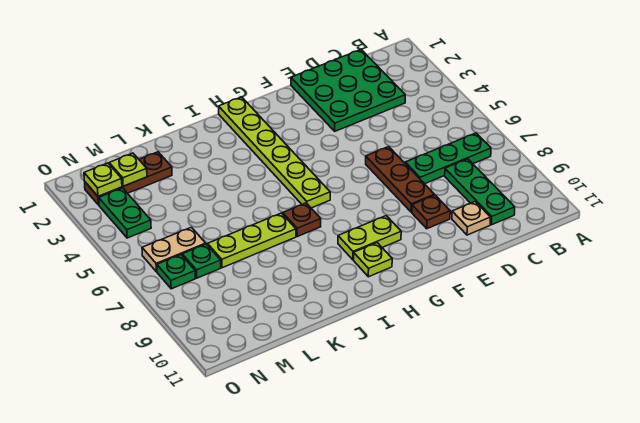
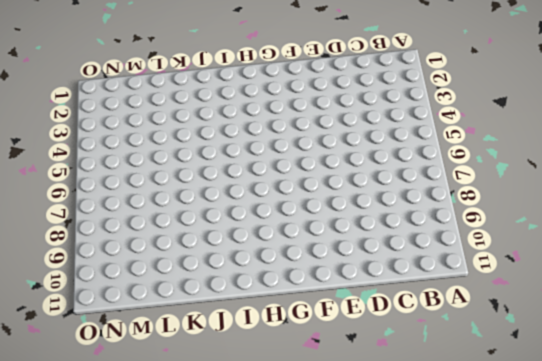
none -> green plate B7:D7 level 1
none -> green plate C1:E3 level 1
none -> green plate C8:C10 level 1

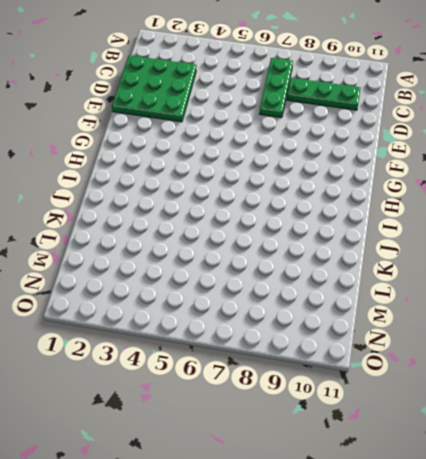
none -> tan plate D10 level 1
none -> brown plate E6:E8 level 1
none -> brown plate E9 level 1

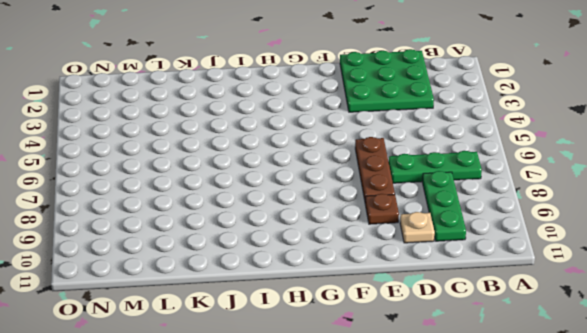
none -> lime plate G9:H9 level 1
none -> lime plate H1:H6 level 1
none -> lime plate H10 level 1

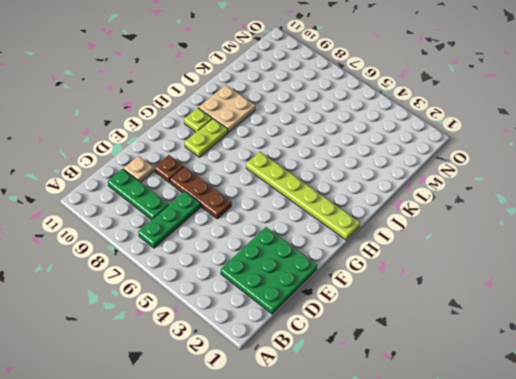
tan plate I9:J10 level 1 -> none
none -> brown plate I7 level 1
none -> lime plate J7:L7 level 1
none -> brown plate L2:N2 level 1

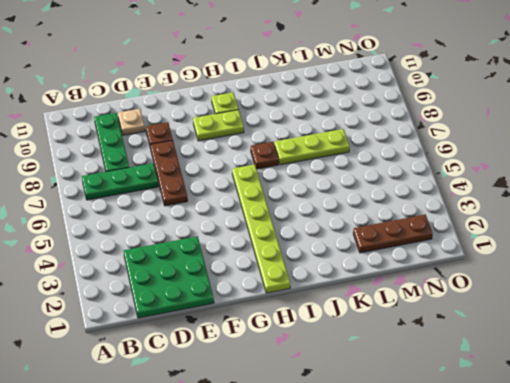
none -> tan plate M6:N6 level 1
none -> green plate M7 level 1
none -> green plate N3:N4 level 1

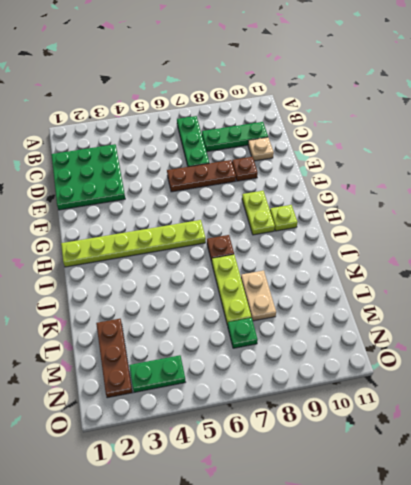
tan plate K8:L8 level 1 -> tan plate M6:N6 level 1
none -> green plate N7 level 1
none -> lime plate M2 level 2
none -> lime plate N2 level 2

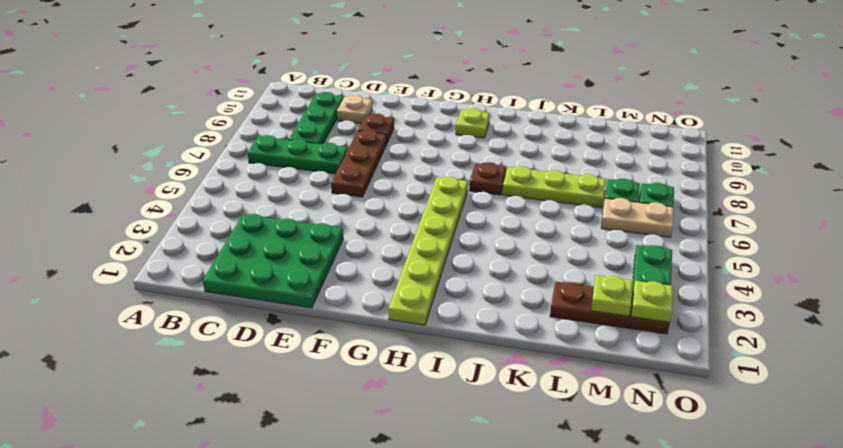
none -> lime plate G9:H9 level 1

